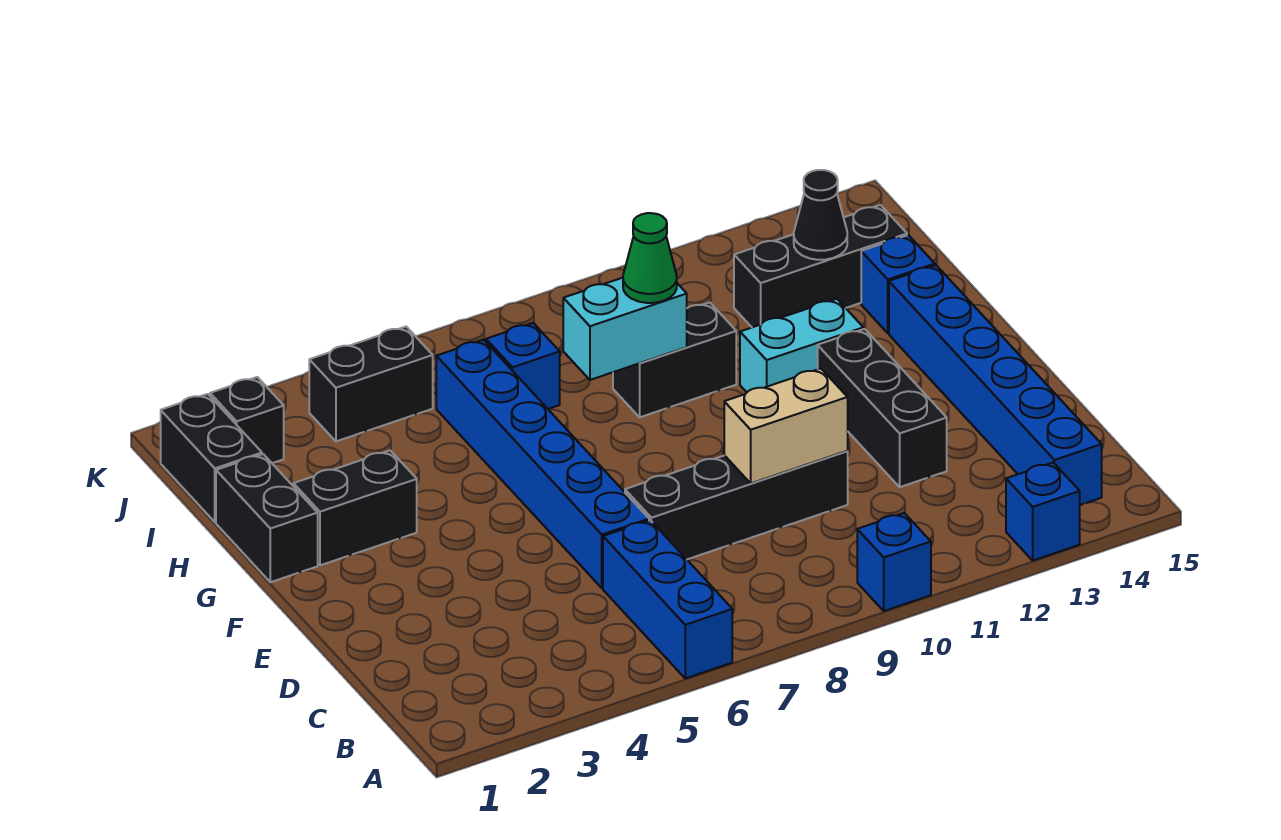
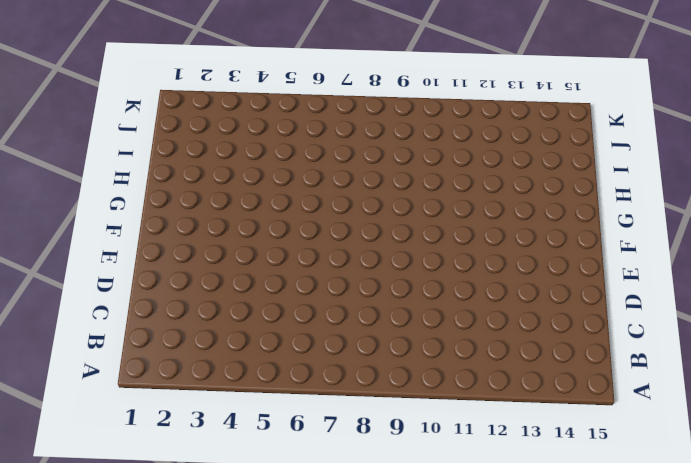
none -> blue brick A6:C6 level 1
none -> blue brick A10 level 1
none -> blue brick A13 level 1

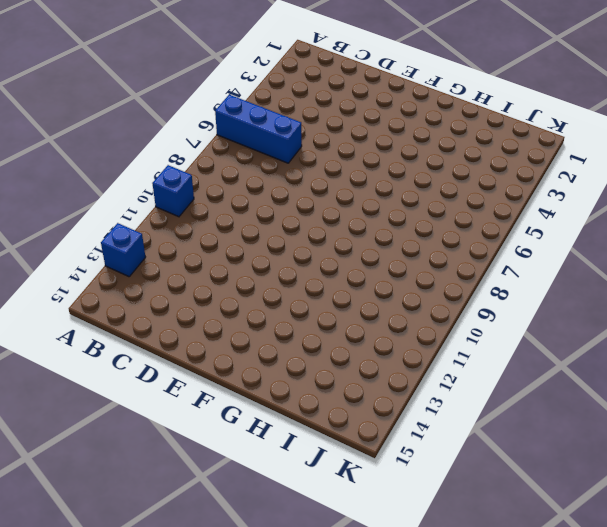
none -> blue brick B14:G14 level 1
none -> blue brick D6:I6 level 1
none -> black brick D7:D10 level 1

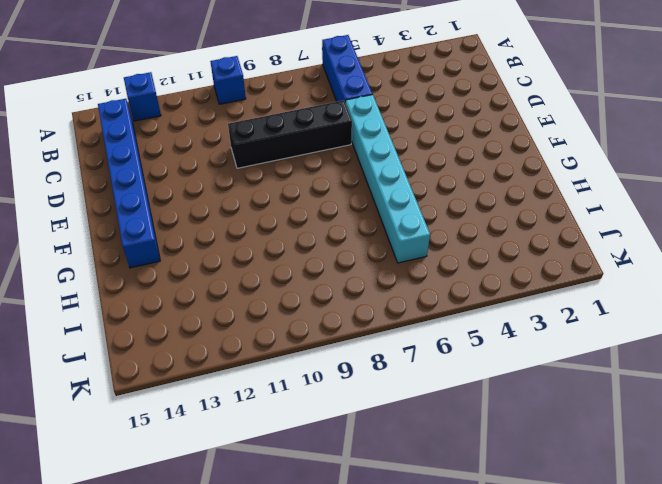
cyan brick D6:I6 level 1 -> blue brick D6:I6 level 1
none -> black brick D12:F12 level 1
none -> black brick G1:H1 level 1
none -> black brick G2:G3 level 1

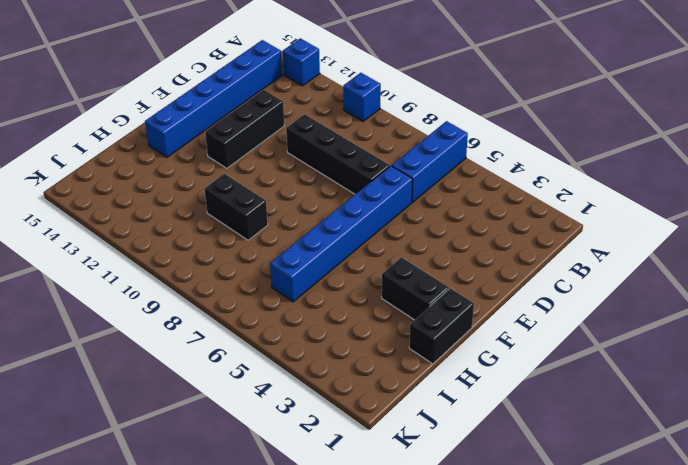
none -> cyan brick G11:G12 level 1
none -> blue brick H14 level 1
none -> black brick I1:J1 level 1

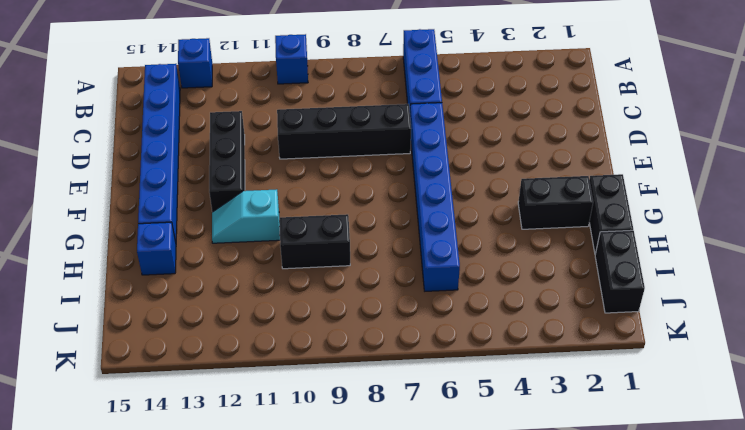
cyan slope G11:G12 level 1 top 11 -> cyan brick G11:G12 level 1
none -> blue brick I7 level 1
none -> black brick I12:I14 level 1
none -> black brick J2 level 1

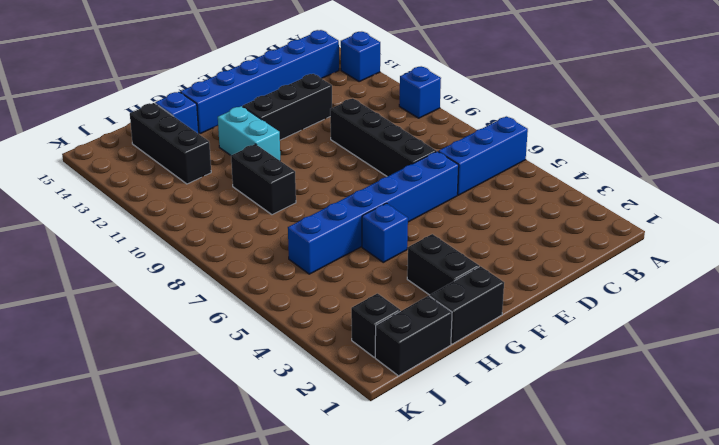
blue brick G5 level 1 -> blue brick I7 level 1
none -> black brick J4:J5 level 1
none -> tan brick D9:D10 level 2
none -> cyan brick H8:H9 level 2

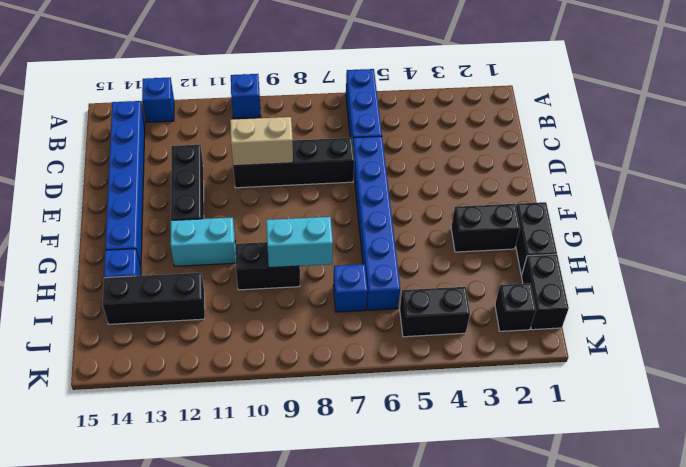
none -> black cone I13 level 2
none -> green cone H9 level 3

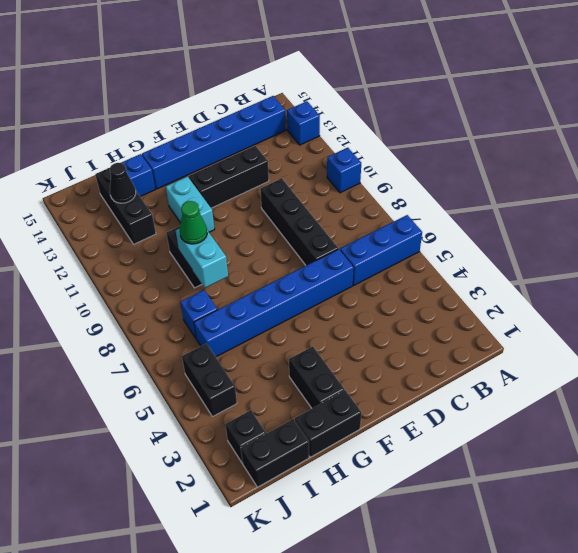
none -> tan brick D9:D10 level 2

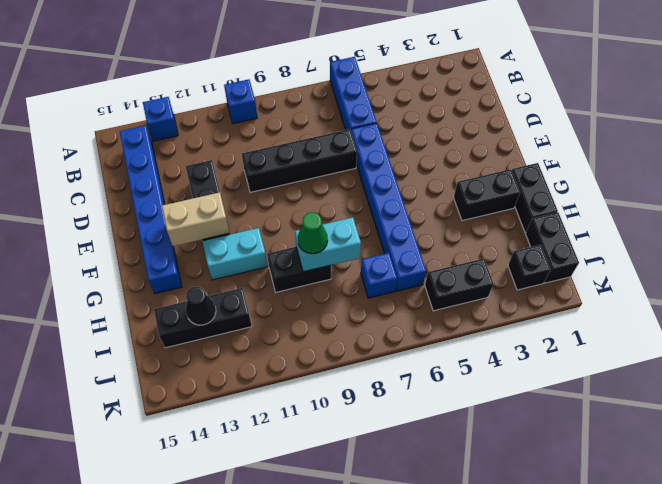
tan brick F12:F13 level 2 -> tan brick D9:D10 level 2
none -> blue brick H14 level 1

